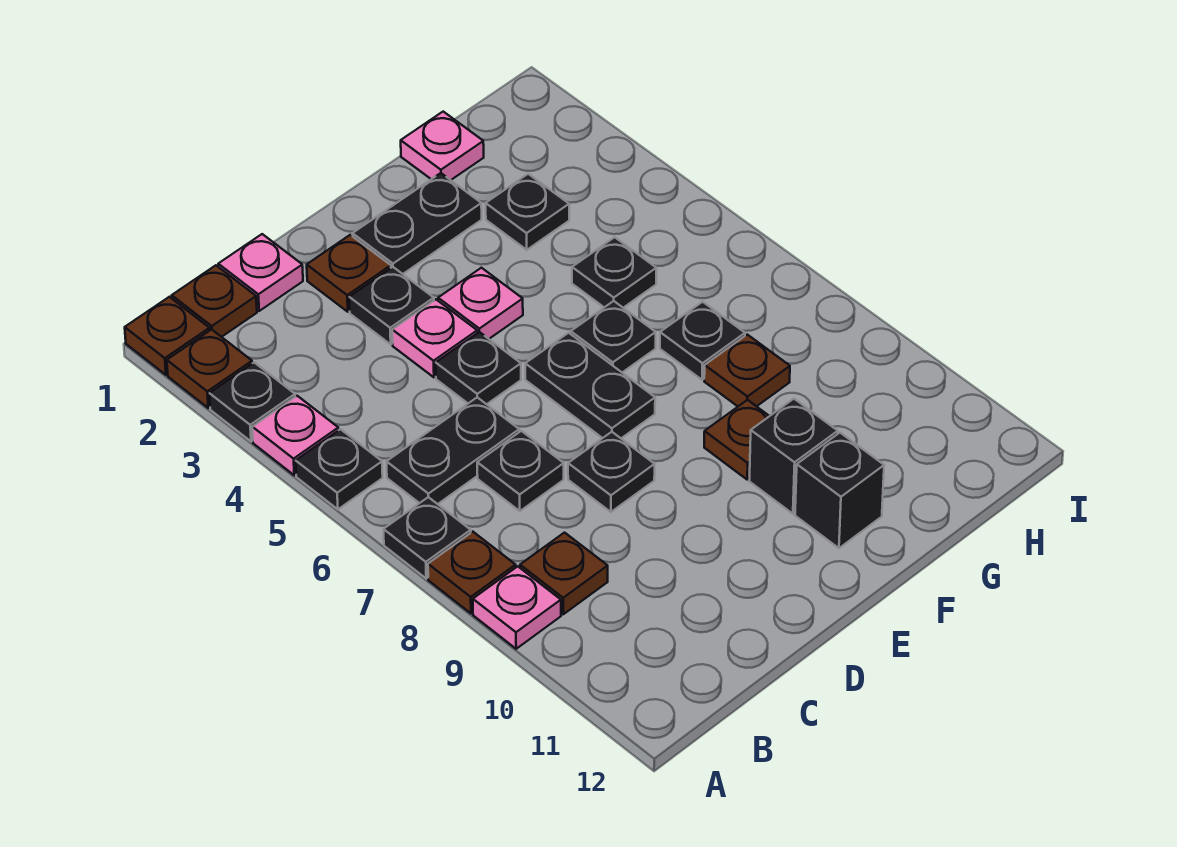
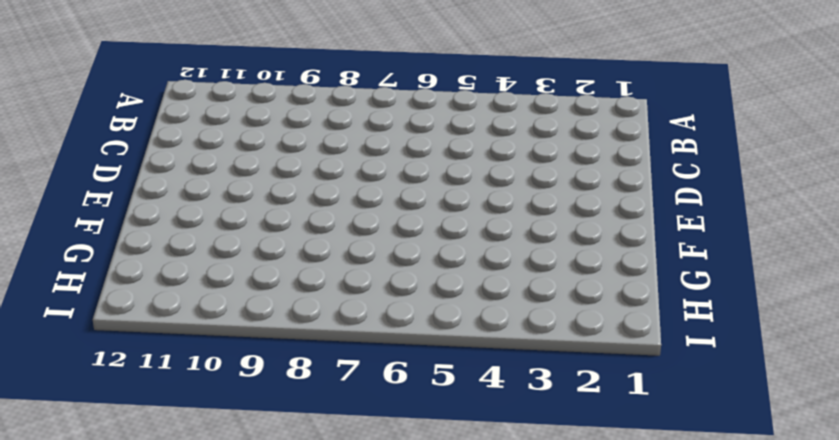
none -> brown plate A1 level 1
none -> brown plate A2 level 1
none -> black plate A3 level 1
none -> pink plate A4 level 1

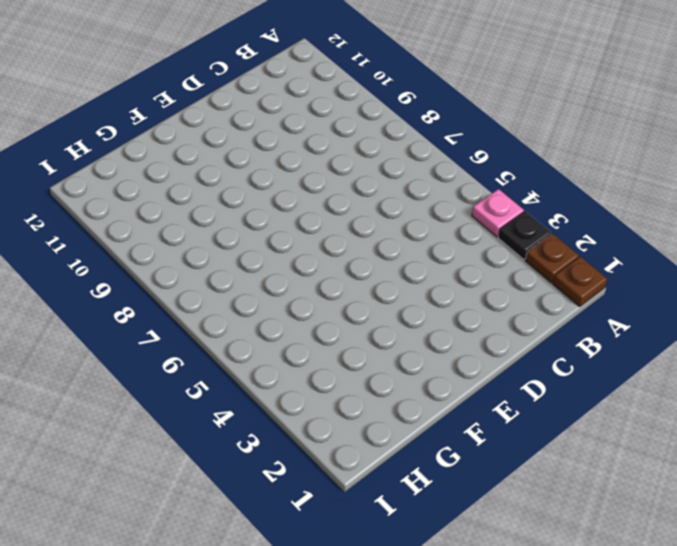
none -> black plate A5 level 1
none -> black plate A7 level 1
none -> brown plate A8 level 1
none -> pink plate A9 level 1

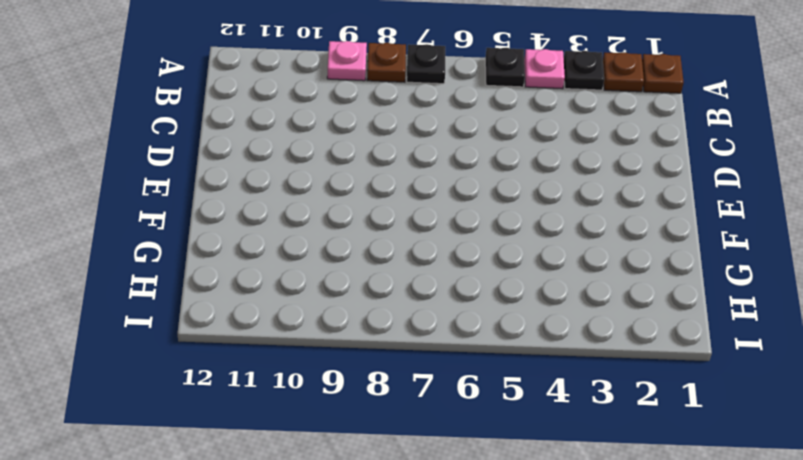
none -> brown plate B1 level 1
none -> black plate B6:C6 level 1
none -> brown plate B9 level 1
none -> pink plate C1 level 1

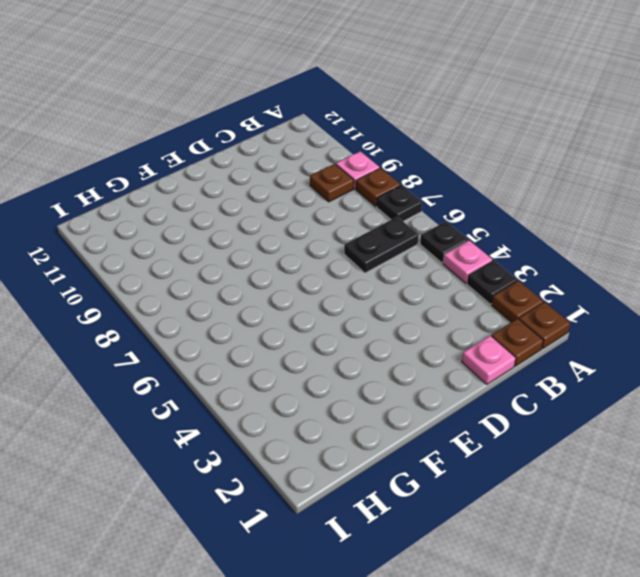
none -> black plate C7 level 1
none -> brown plate D2 level 1
none -> black plate D3 level 1
none -> pink plate D4 level 1

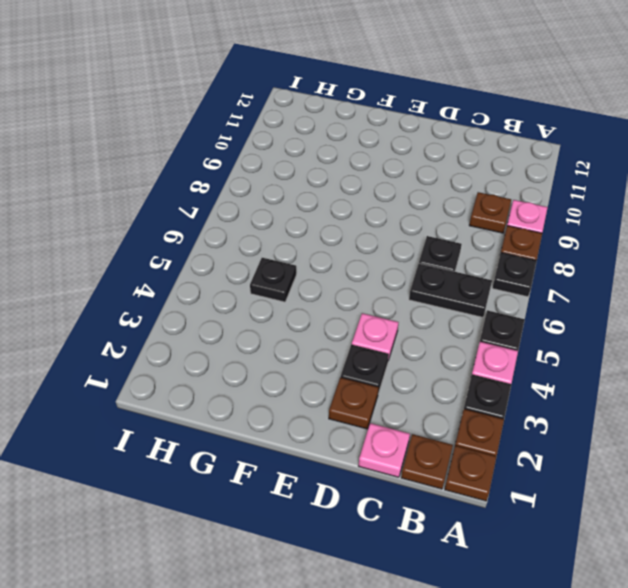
none -> black plate D5 level 1
none -> black plate D8 level 1
none -> black plate E2:F2 level 1
none -> pink plate E4 level 1

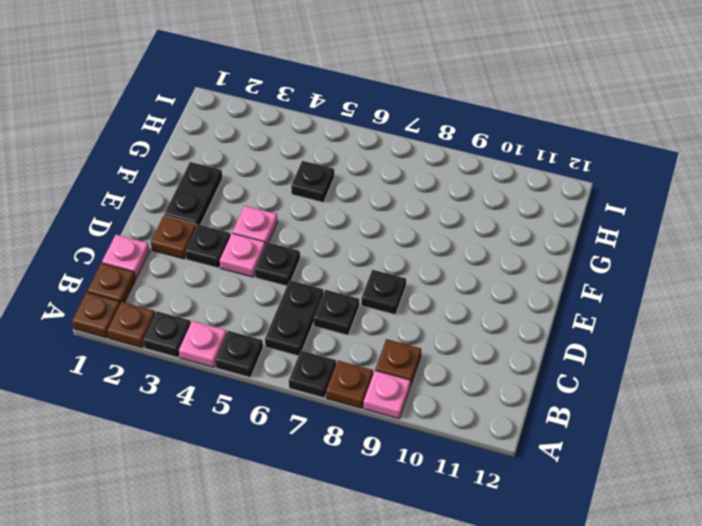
none -> black plate E6:E7 level 1
none -> black plate F6 level 1
none -> brown plate F9 level 1
none -> black brick F10 level 1

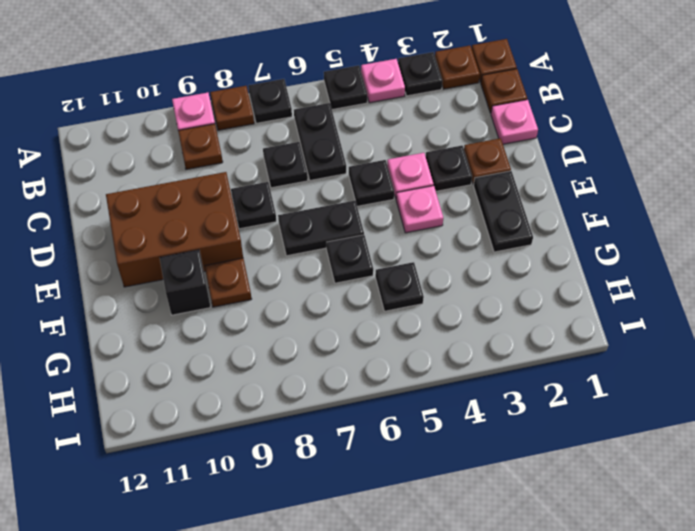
brown brick D9:E11 level 1 -> none
none -> black brick F11 level 1
none -> pink plate G1 level 1
none -> black plate G3 level 1
none -> black plate G7 level 1

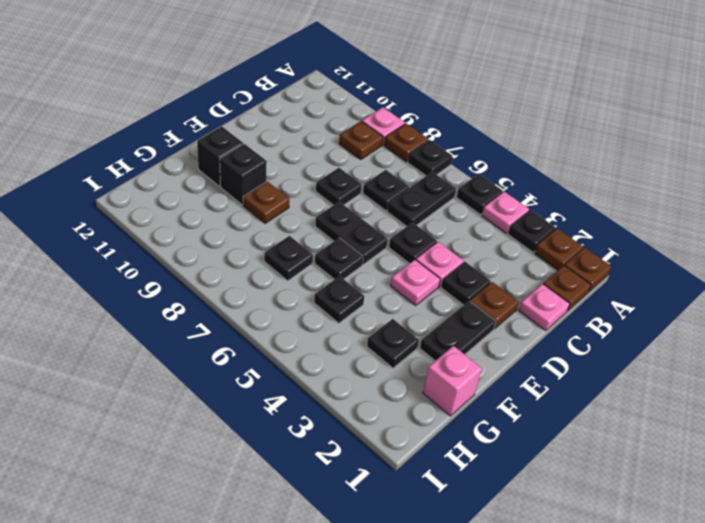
pink brick G1 level 1 -> pink plate G1 level 1
none -> brown plate G8 level 1

